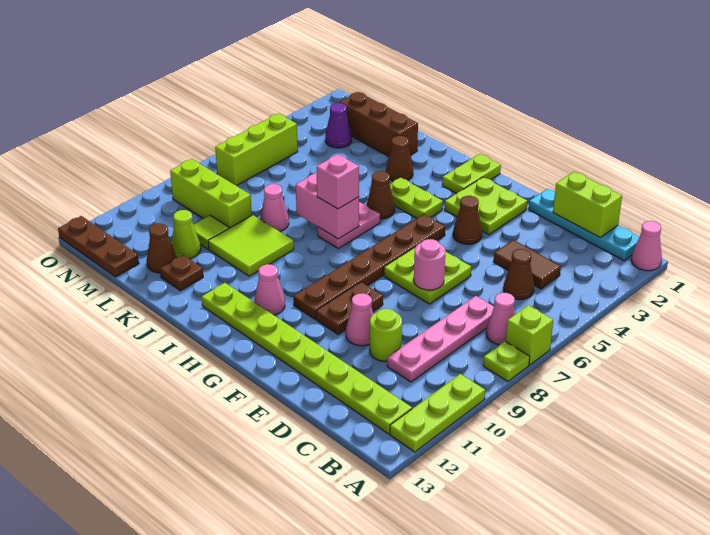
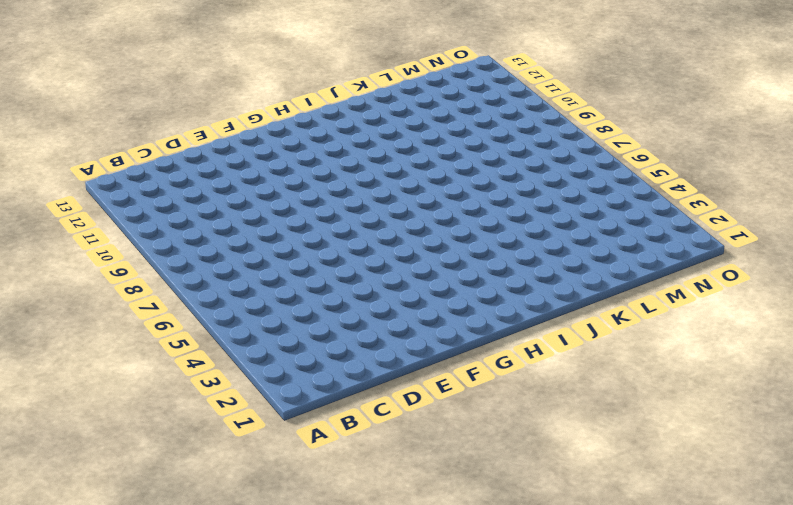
none -> pink cone A1 level 1
none -> lime brick A7 level 1
none -> lime plate A8 level 1
none -> lime plate A10:A12 level 1

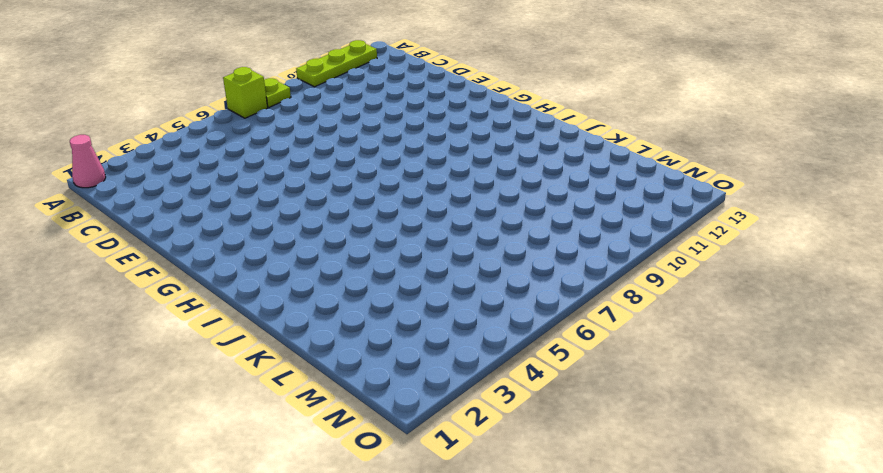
none -> cyan plate B1:E1 level 1
none -> pink cone B7 level 1
none -> lime plate B12:I12 level 1
none -> brown tile C4:D4 level 1

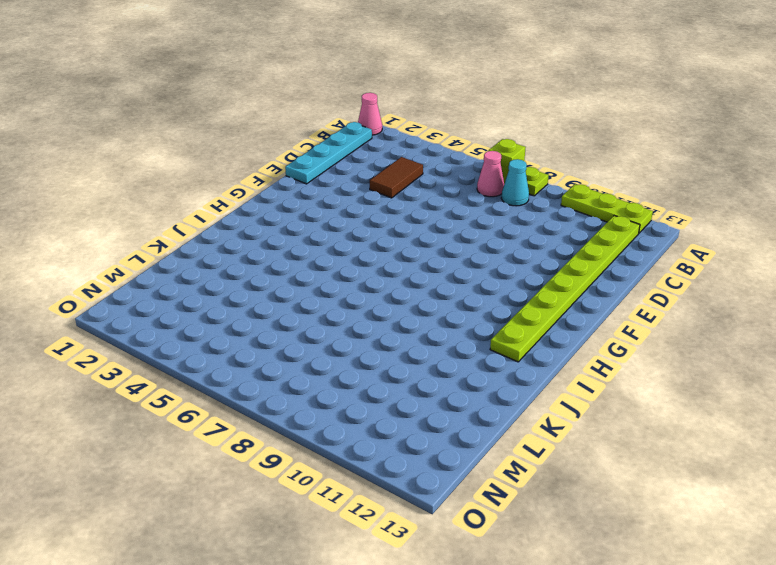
cyan cone B8 level 1 -> none
none -> brown cone C5 level 1
none -> pink plate C7:C10 level 1
none -> lime round brick D10 level 1
none -> lime plate E6:F7 level 1

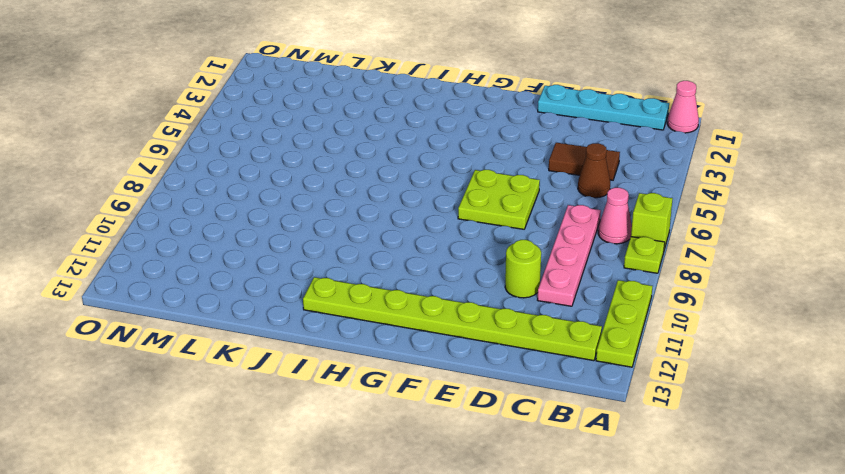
none -> pink cone E10 level 1
none -> lime plate F2:G3 level 1
none -> brown cone F4 level 1
none -> brown plate F9:F10 level 1

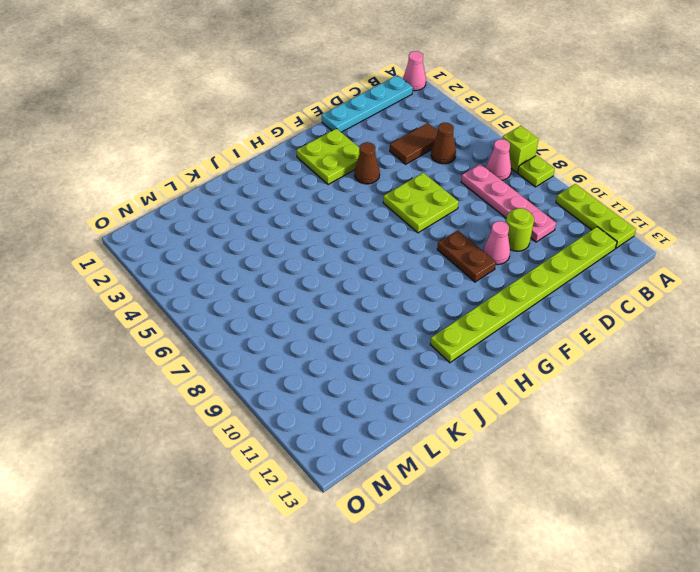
none -> brown plate G5:G10 level 1
none -> lime plate H1:H2 level 1
none -> lime plate H4:I4 level 1
none -> pink cone H11 level 1

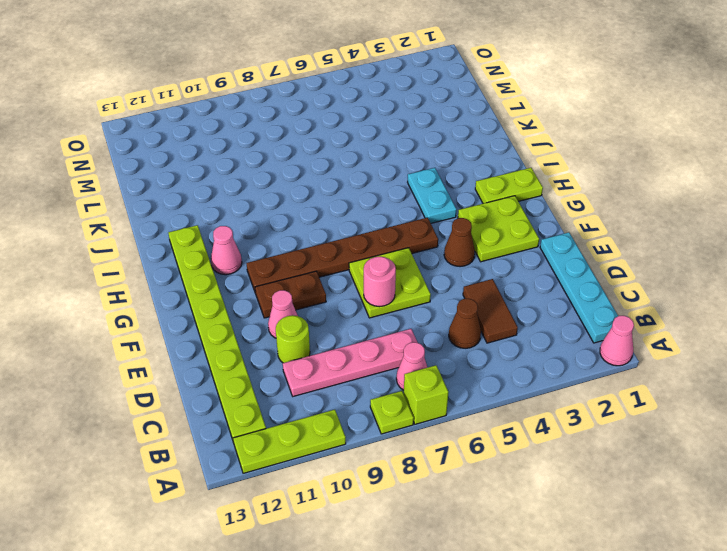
cyan plate H4:I4 level 1 -> lime plate H4:I4 level 1
none -> brown cone I5 level 1
none -> pink plate I6:I7 level 1
none -> brown cone J3 level 1
none -> lime tile J9:K10 level 1

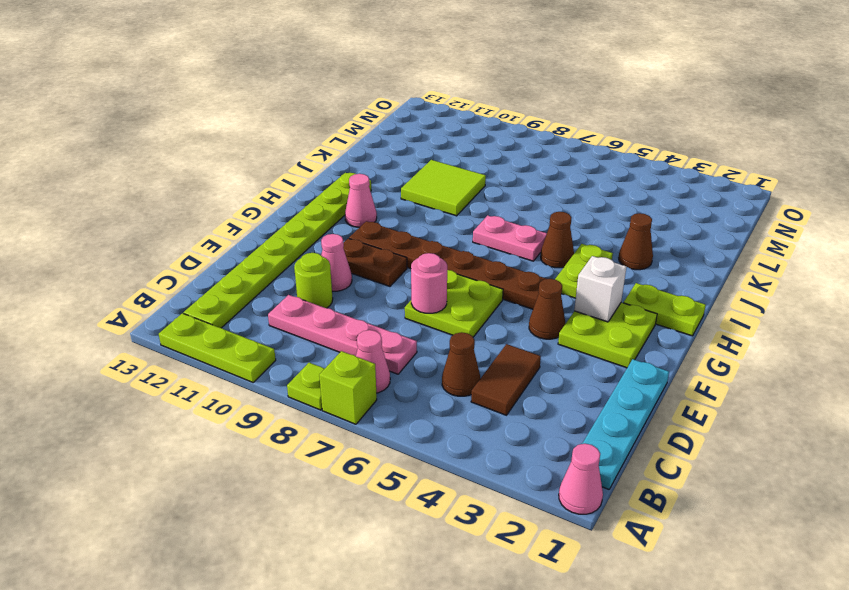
white brick G3 level 2 -> none
none -> brown brick K2:M2 level 1
none -> pink cone K8 level 1
none -> brown plate K12 level 1
none -> lime brick L9:N9 level 1

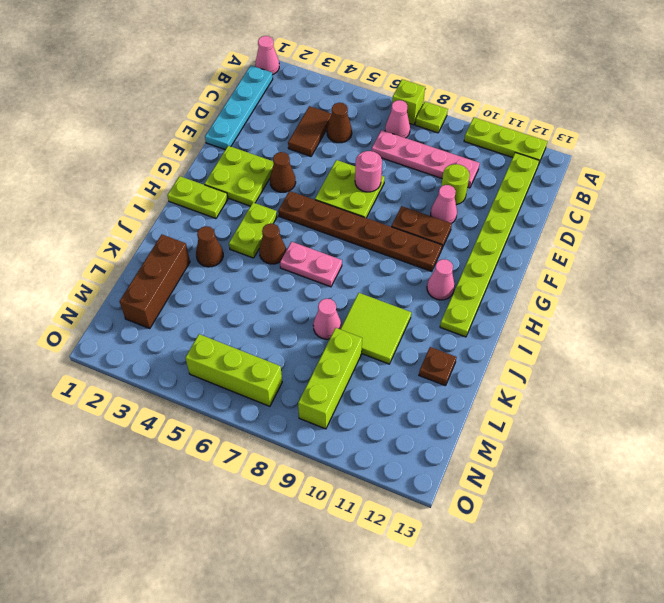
none -> lime tile L10 level 1
none -> lime cone L11 level 1
none -> brown cone L12 level 1
none -> purple cone M3 level 1

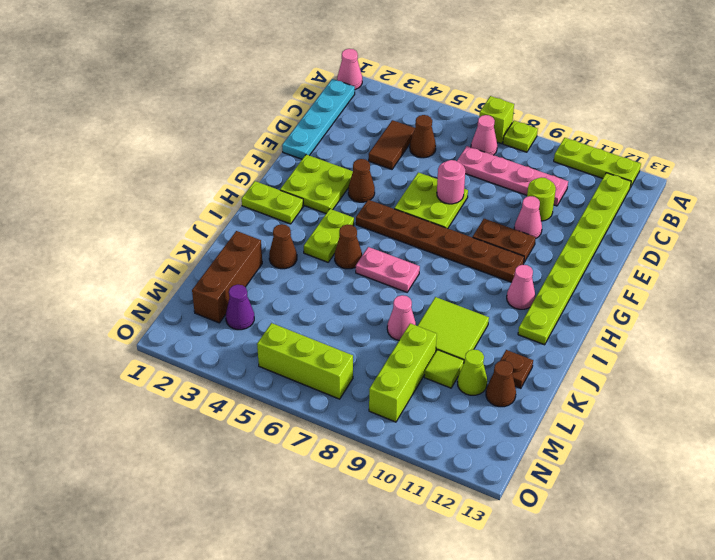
none -> brown plate M13:O13 level 1
none -> lime brick C1:D1 level 2
none -> pink brick I7:J7 level 2
none -> pink brick I7 level 3

